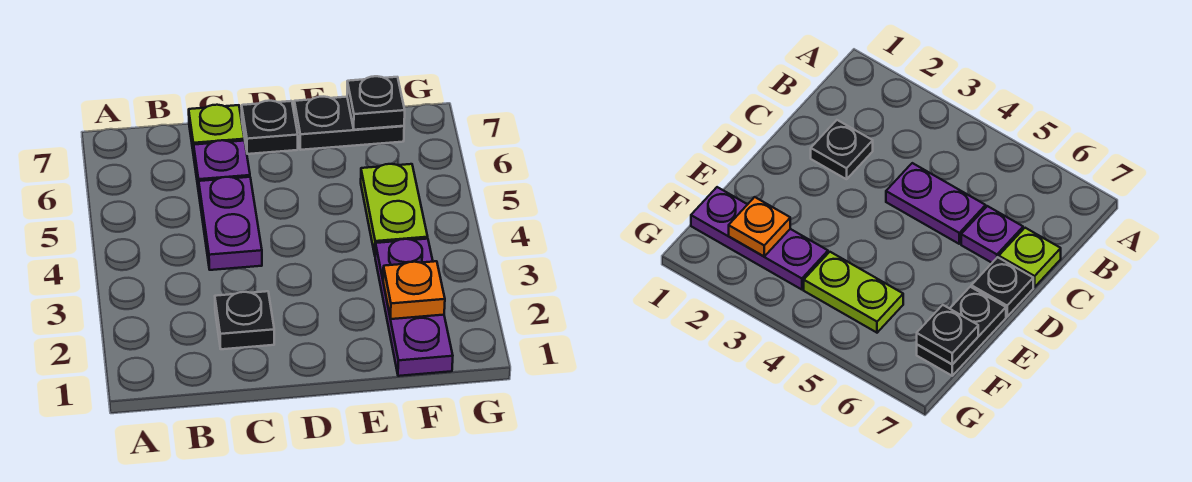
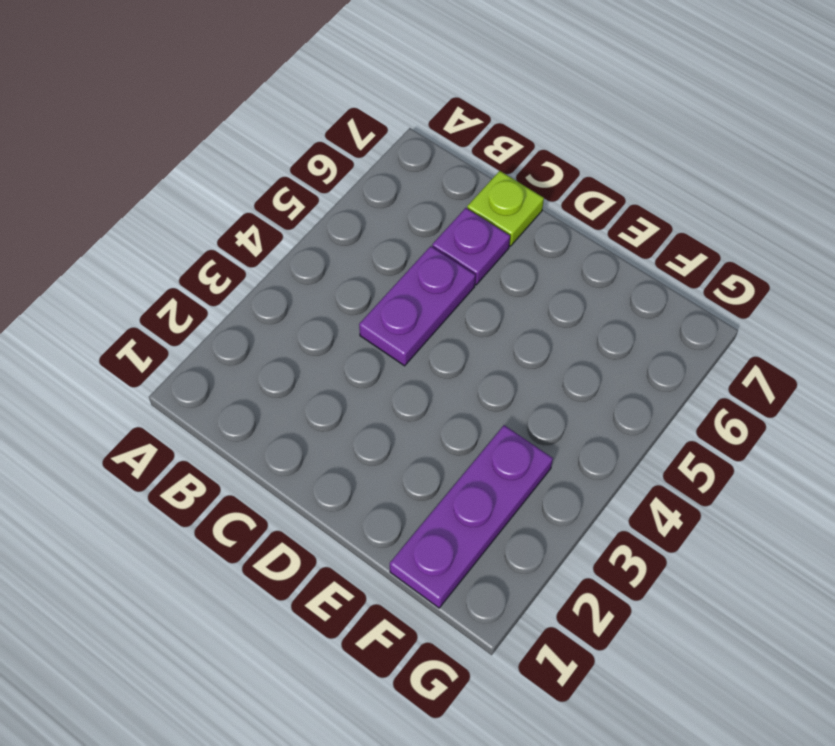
none -> black plate C2 level 1
none -> black plate D7 level 1

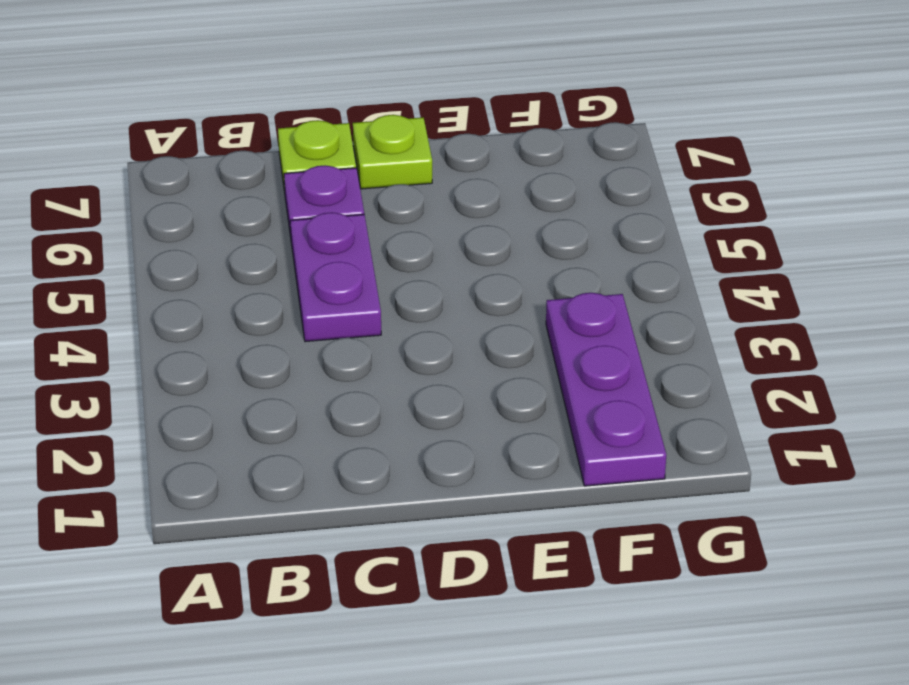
lime plate D7 level 1 -> black plate D7 level 1
none -> black plate C2 level 1
none -> black plate E7:F7 level 1

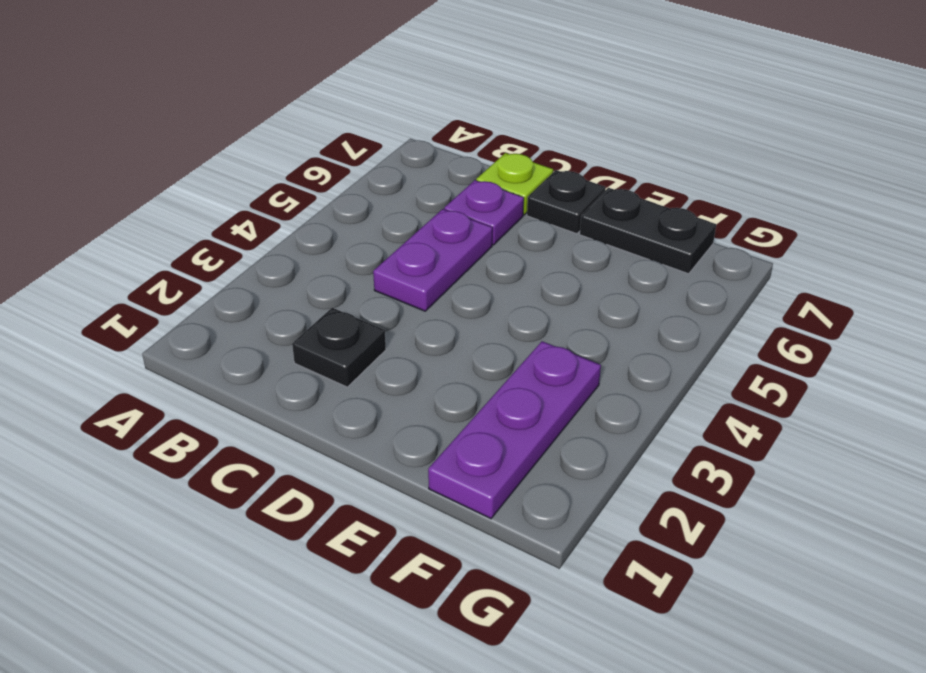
none -> lime plate F4:F5 level 1
none -> orange plate F2 level 2

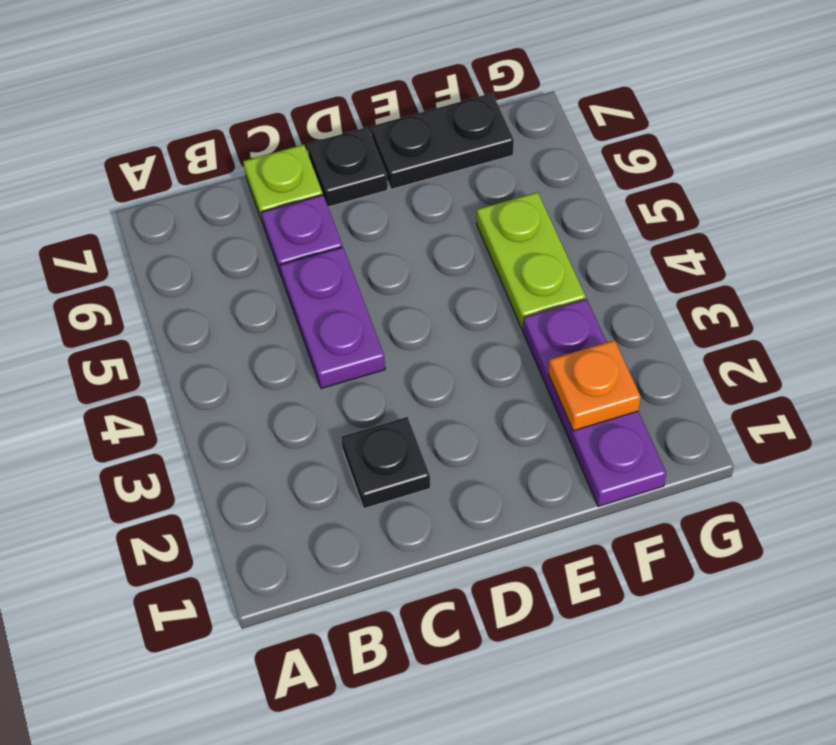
none -> black plate F7 level 2

